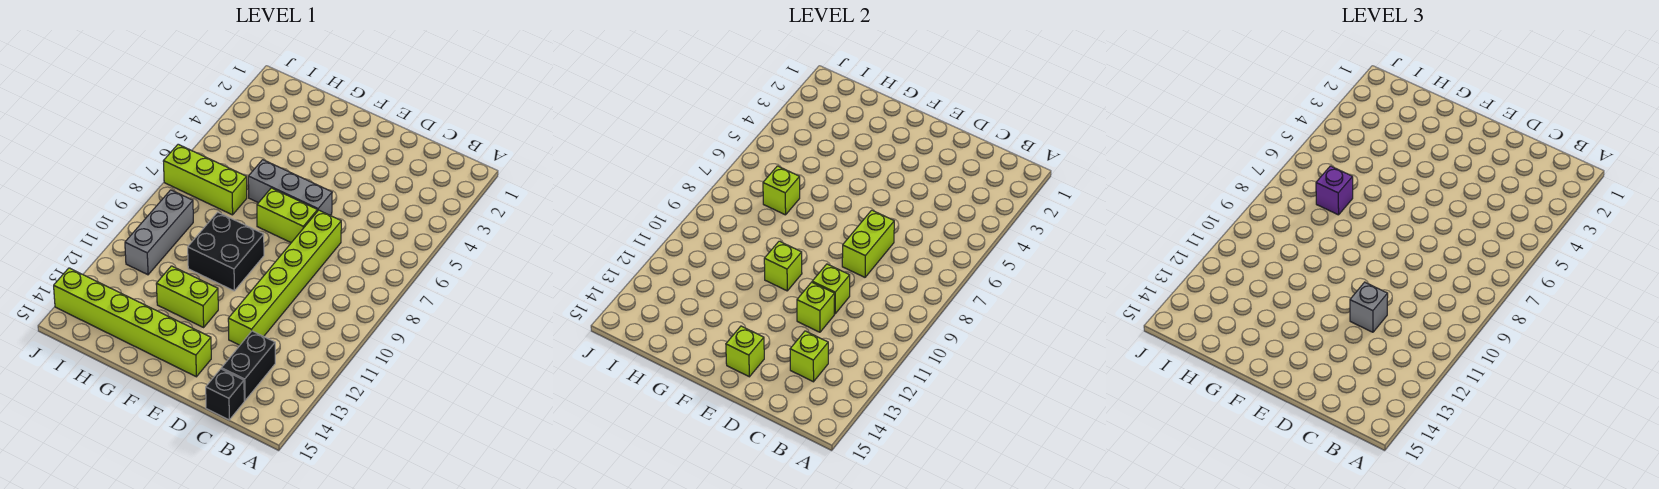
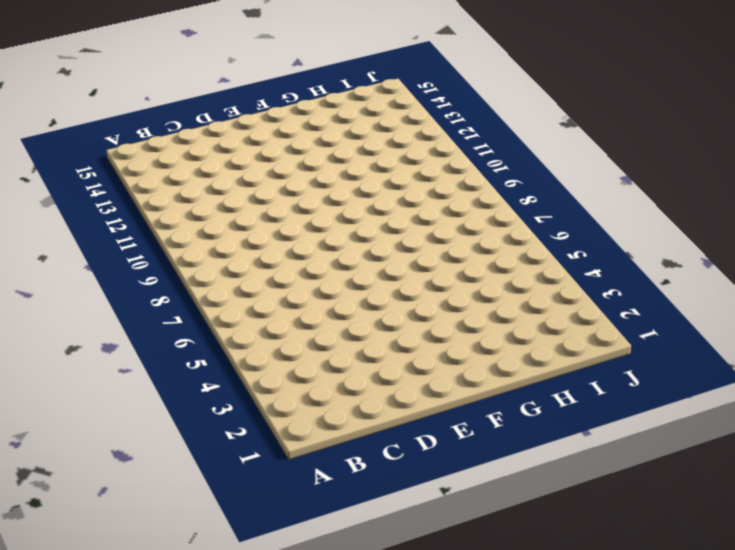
none -> black brick C13:C14 level 1
none -> black brick C15 level 1
none -> lime brick D7:D12 level 1

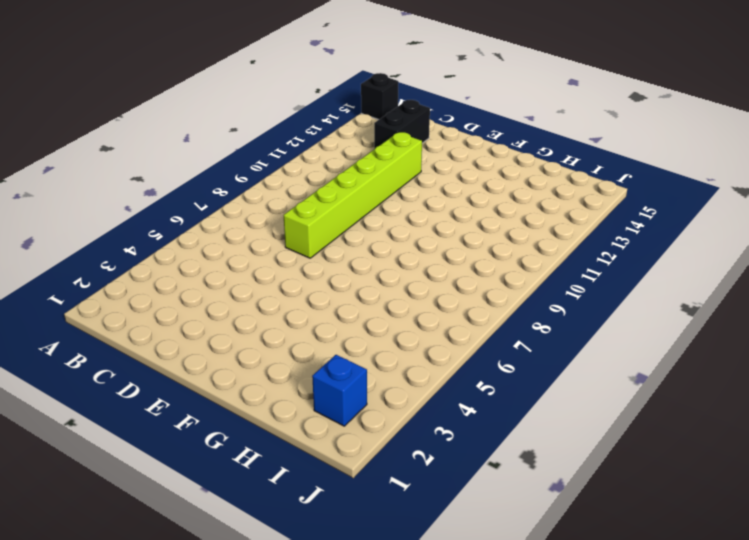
black brick A15 level 1 -> black brick C15 level 1
blue brick I2 level 1 -> none
none -> grey brick E6:G6 level 1
none -> lime brick E7:F7 level 1
none -> lime brick E14:J14 level 1

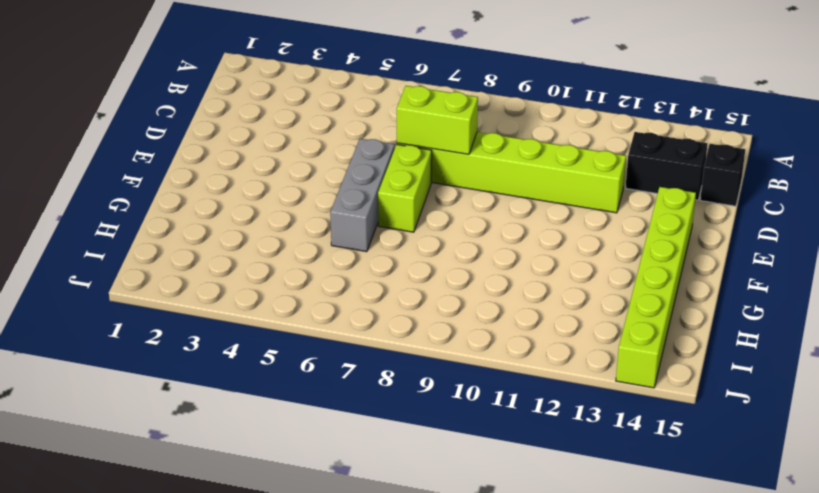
none -> black brick F9:G10 level 1
none -> lime brick F12:G12 level 1
none -> lime brick H7:J7 level 1

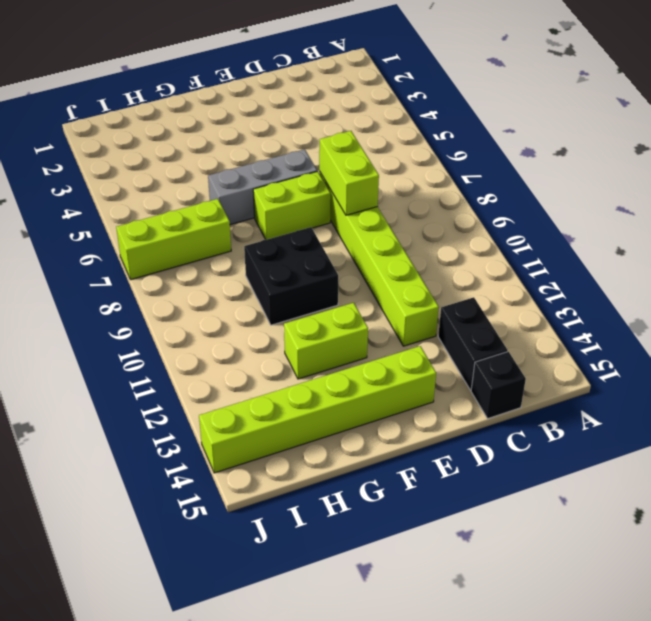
none -> grey brick I9:I11 level 1
none -> lime brick C13 level 2
none -> lime brick D10 level 2

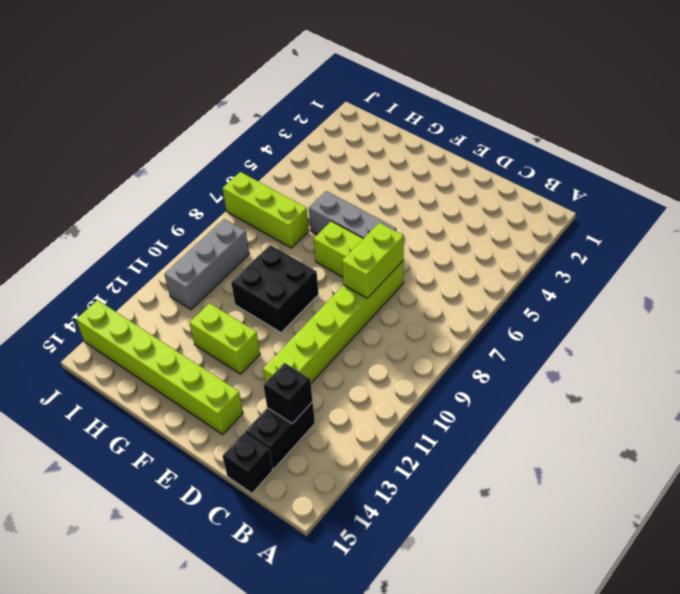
black brick C13 level 2 -> lime brick C13 level 2
none -> lime brick D10 level 2
none -> lime brick D11 level 2
none -> lime brick E14 level 2

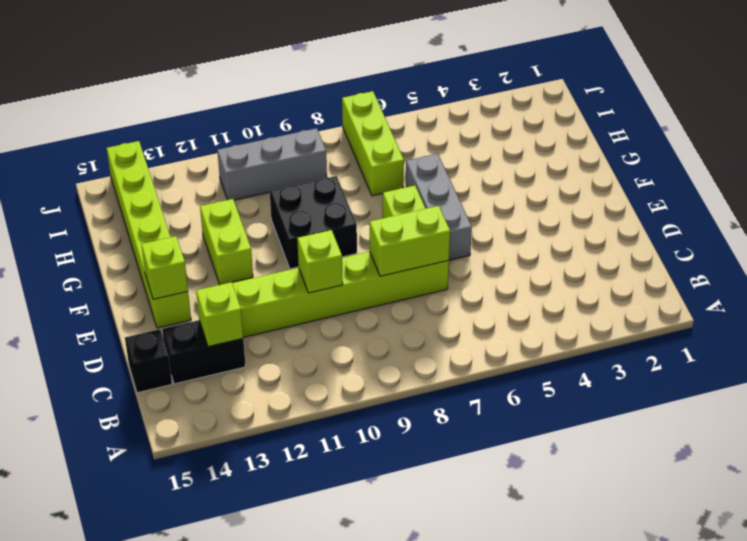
none -> lime brick D11 level 2
none -> lime brick F10 level 2
none -> lime brick H7 level 2

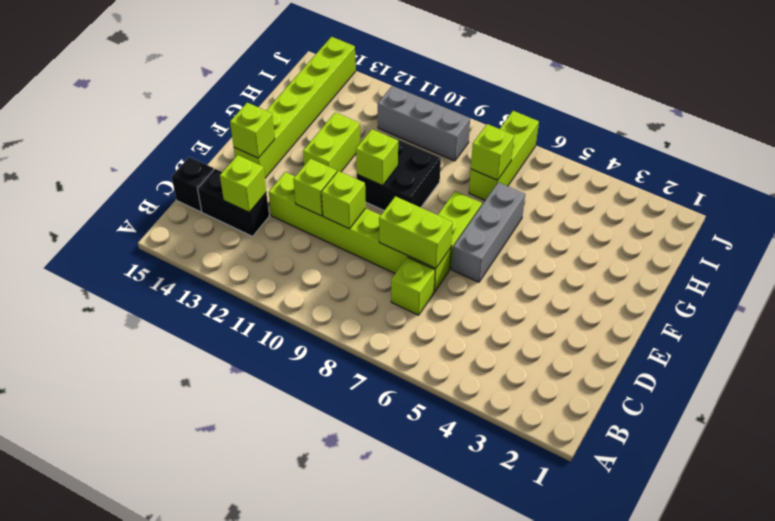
lime brick C7 level 1 -> none
none -> grey brick D11 level 3
none -> purple brick H7 level 3

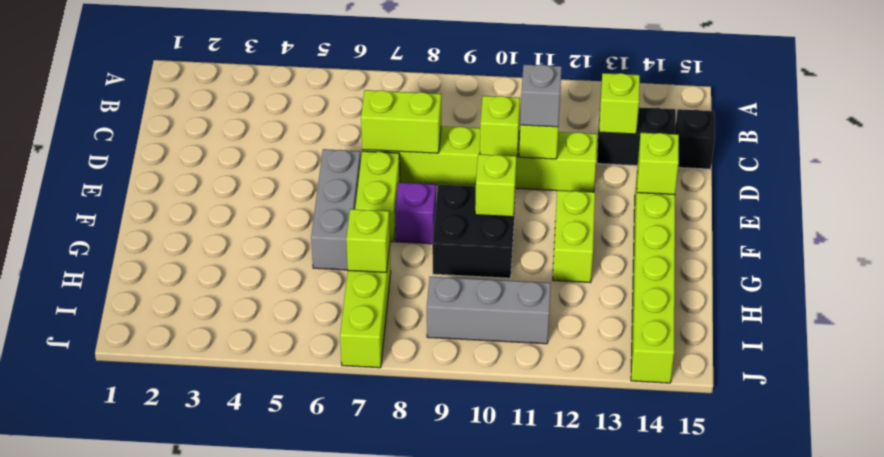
purple brick F8 level 1 -> purple brick H7 level 3

